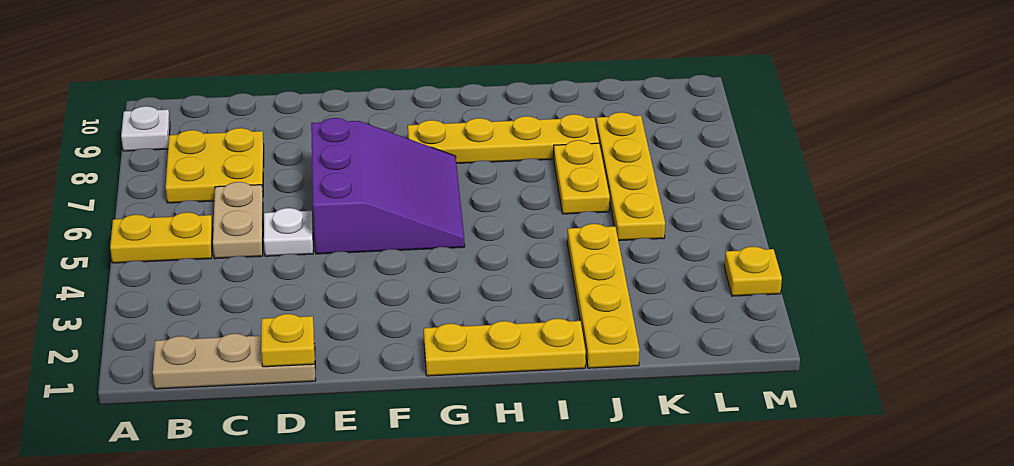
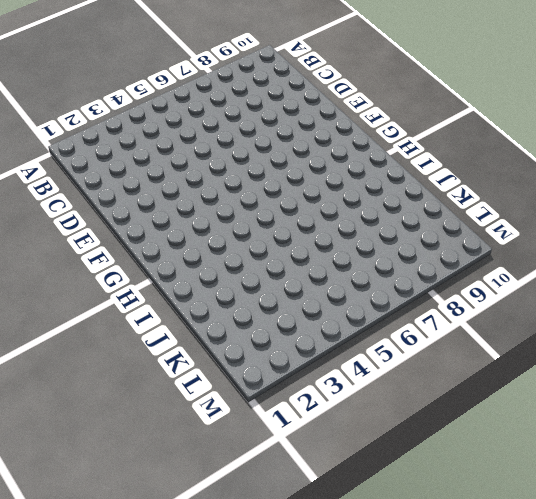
none -> yellow plate A5:B5 level 1
none -> white plate A9 level 1
none -> tan plate B1:D1 level 1

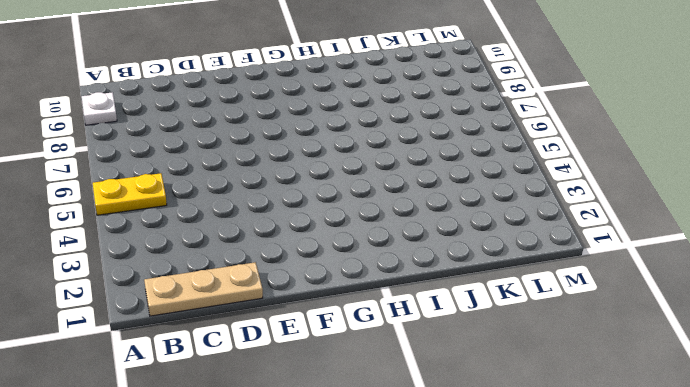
none -> yellow plate B7:C8 level 1
none -> tan plate C5:C6 level 1
none -> white plate D5 level 1

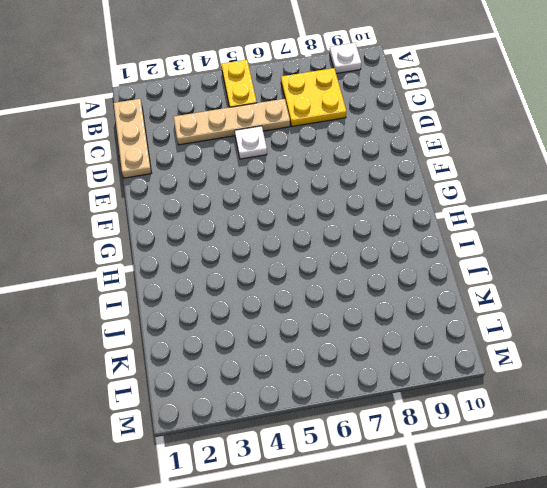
tan plate C3:C6 level 1 -> tan plate C5:C6 level 1
none -> purple slope E5:G7 level 1 top E
none -> yellow plate G1:I1 level 1
none -> yellow plate G8:J8 level 1

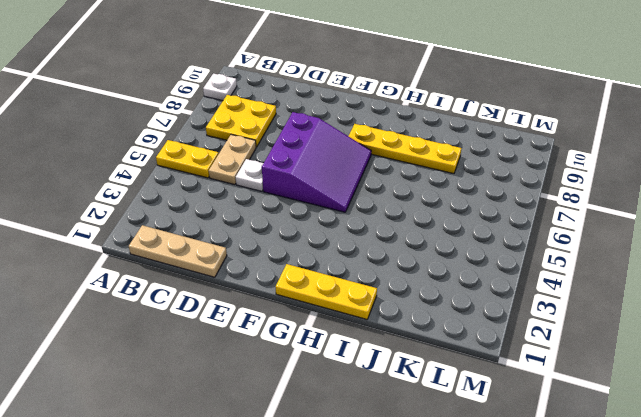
none -> yellow plate J1:J4 level 1
none -> yellow plate J6:J7 level 1
none -> yellow plate K5:K8 level 1

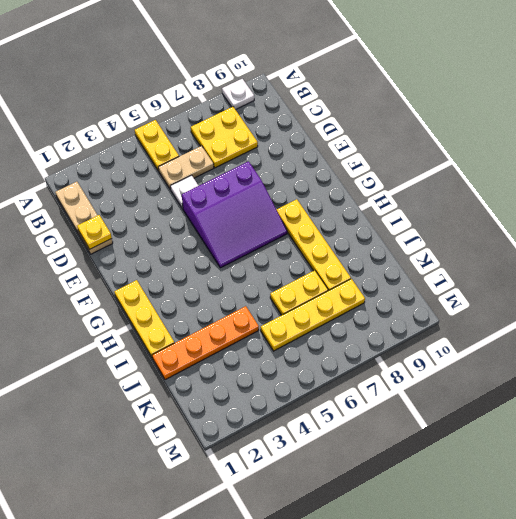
orange plate J1:J4 level 1 -> yellow plate J1:J4 level 1
none -> yellow plate M3 level 1

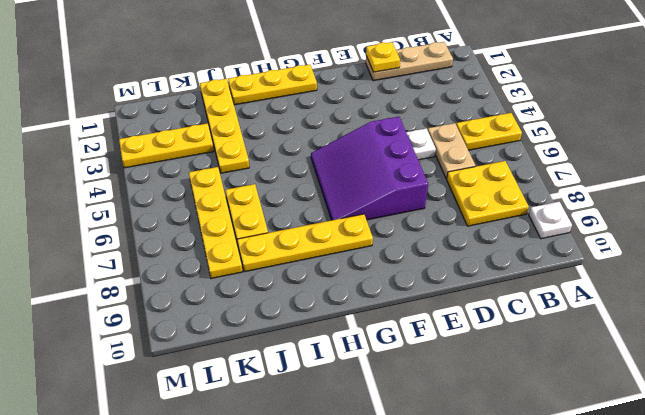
yellow plate K3:M3 level 1 -> yellow plate M3 level 1

